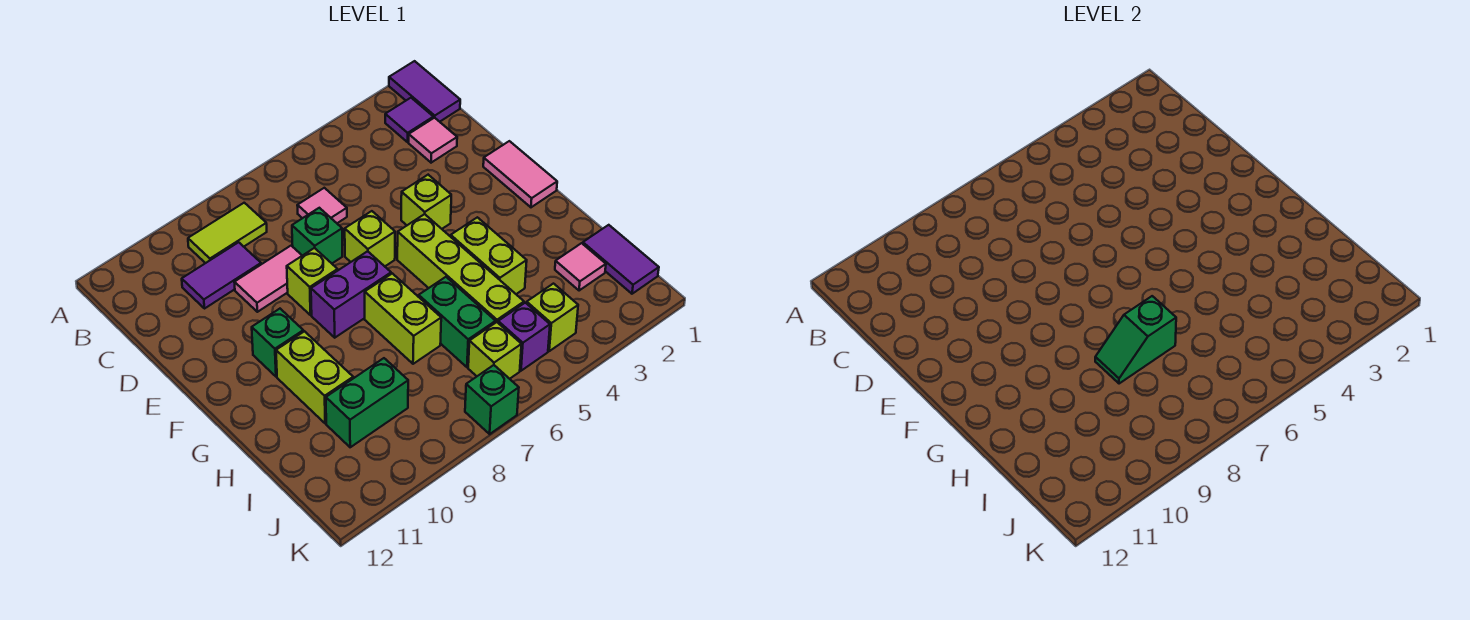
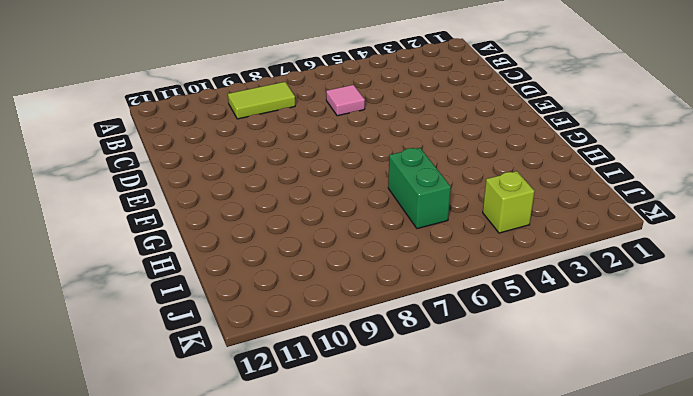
none -> purple tile A1:B1 level 1
none -> purple tile B2 level 1
none -> pink tile C2 level 1

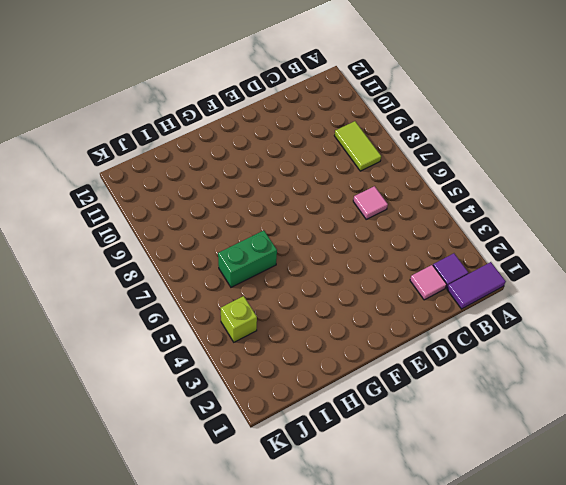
none -> purple tile C9:C10 level 1
none -> green brick D7 level 1
none -> pink tile D8:D9 level 1

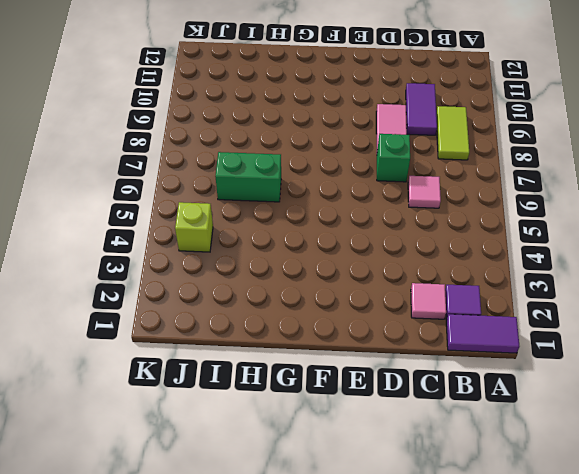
none -> pink tile E1:F1 level 1
none -> lime brick E4 level 1
none -> lime brick E6 level 1

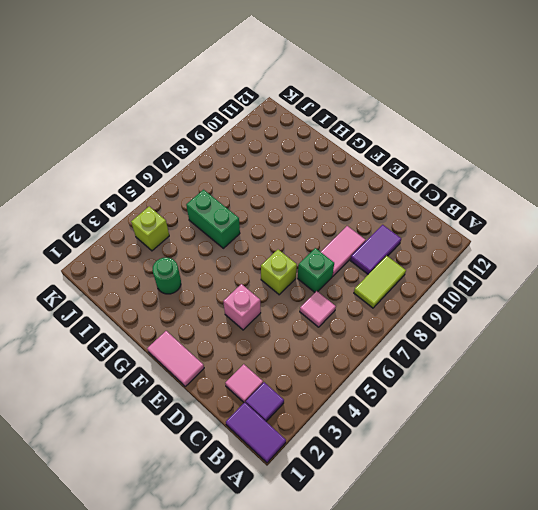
pink brick E4 level 1 -> lime brick E4 level 1
green round brick H3 level 1 -> none
none -> lime brick E8 level 1
none -> lime brick F5:I5 level 1
none -> purple brick F7:F8 level 1

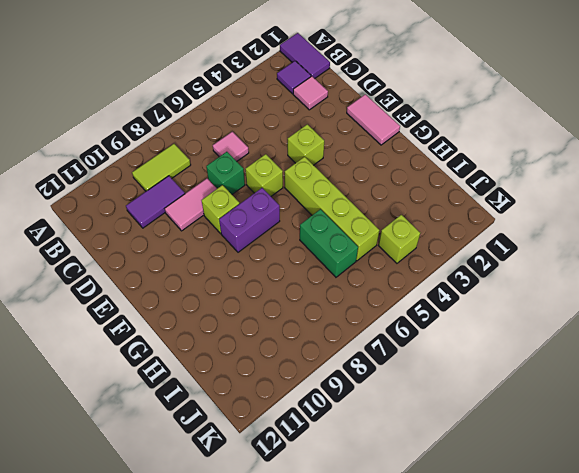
none -> green brick F10 level 1
none -> lime brick G4:H4 level 1
none -> lime brick G7:H7 level 1

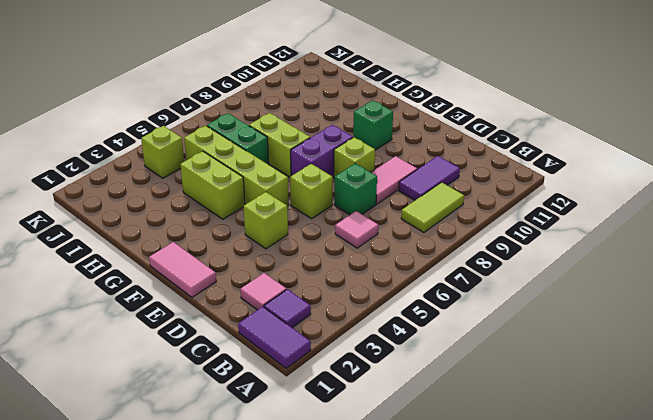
none -> lime brick G10:H10 level 1
none -> purple tile I1:J1 level 1
none -> pink tile I2 level 1

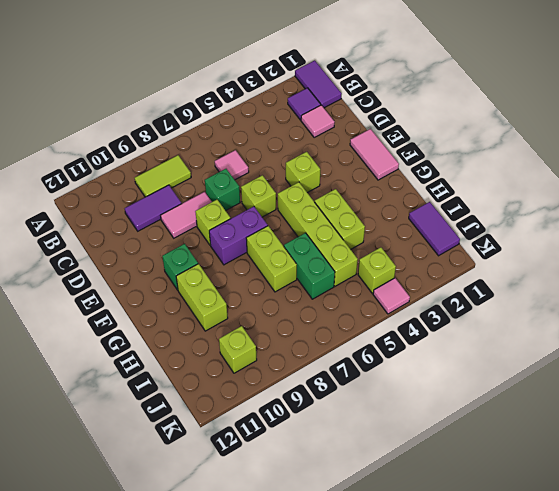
lime brick J10 level 1 -> lime brick J6 level 1
pink tile K4 level 1 -> pink tile I2 level 1
none -> green brick I9:I10 level 1
none -> purple brick J5 level 1
none -> green brick K7 level 1

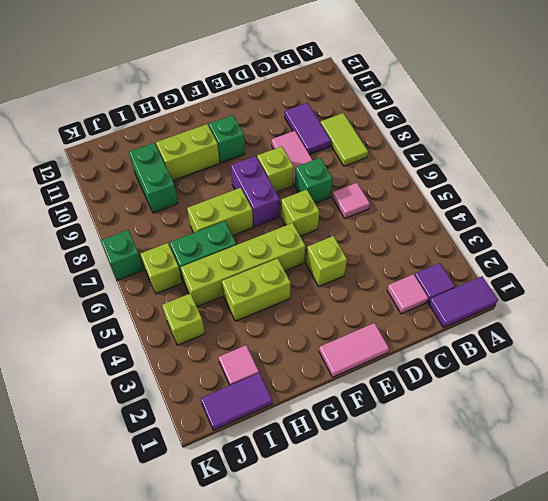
none -> purple brick J5 level 1
none -> green slope H7:H8 level 2 top 7

